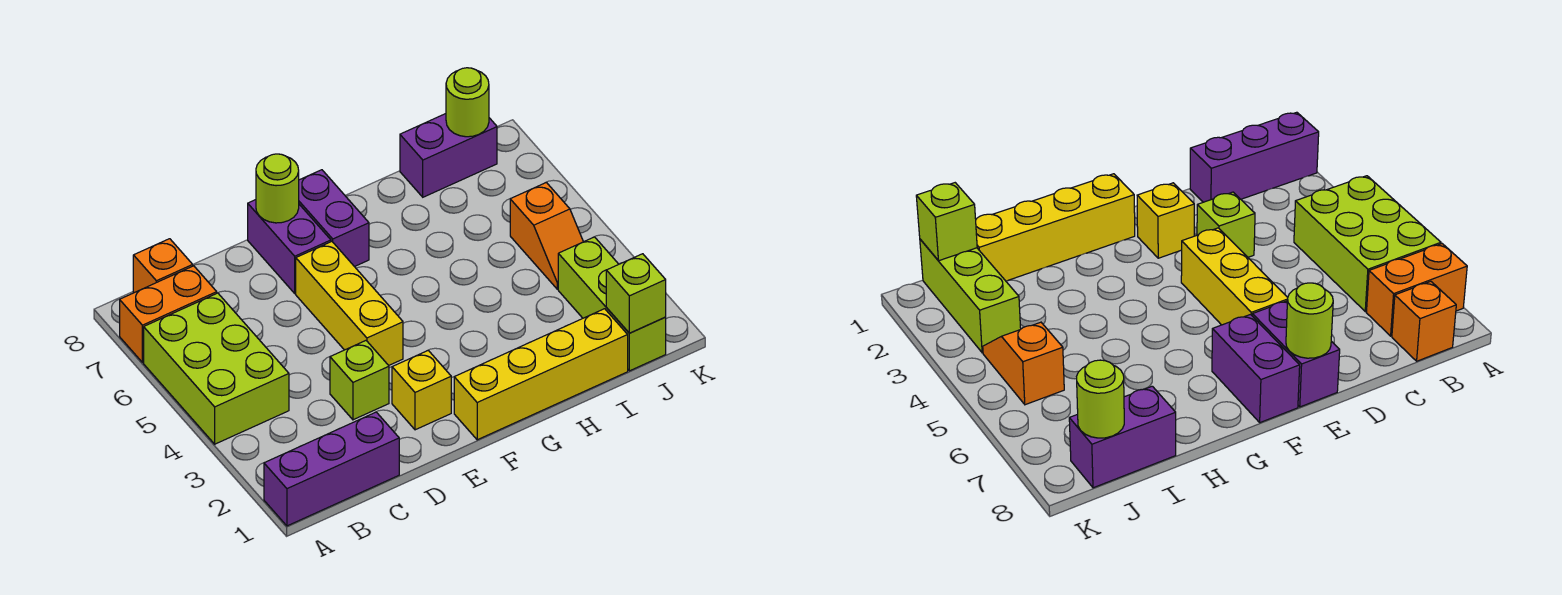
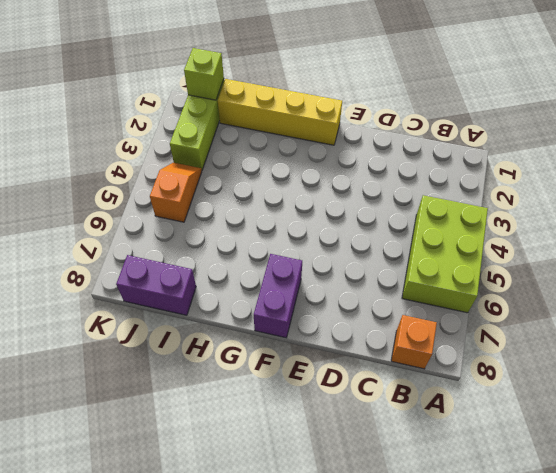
none -> purple brick A1:C1 level 1
none -> orange brick A7:B7 level 1
none -> lime brick D3 level 1

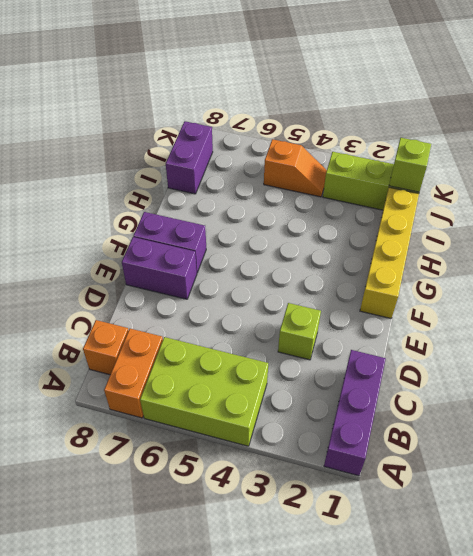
none -> yellow brick E2 level 1
none -> yellow brick E4:E6 level 1
none -> lime round brick E8 level 2

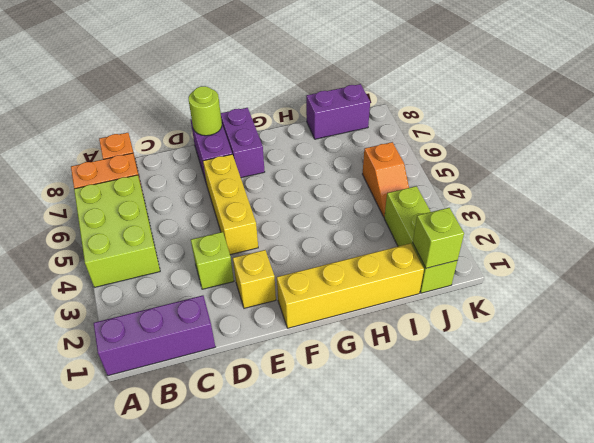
none -> lime round brick J8 level 2

